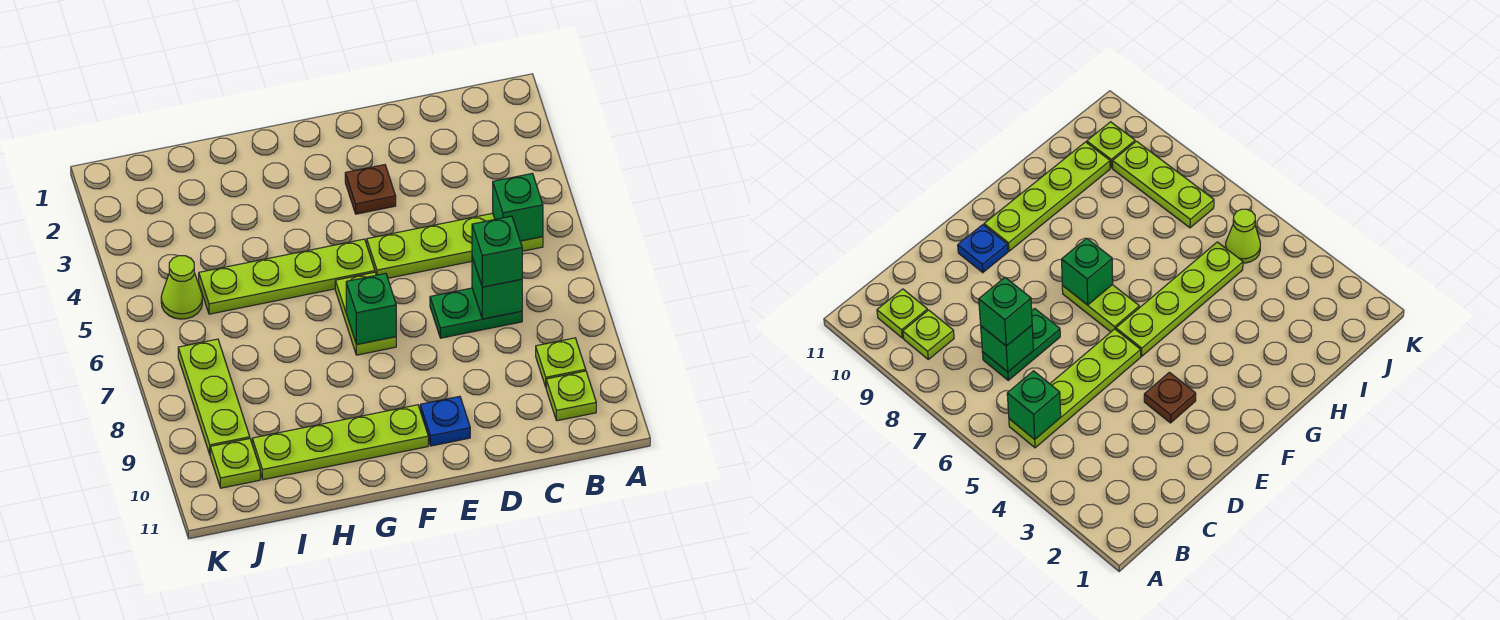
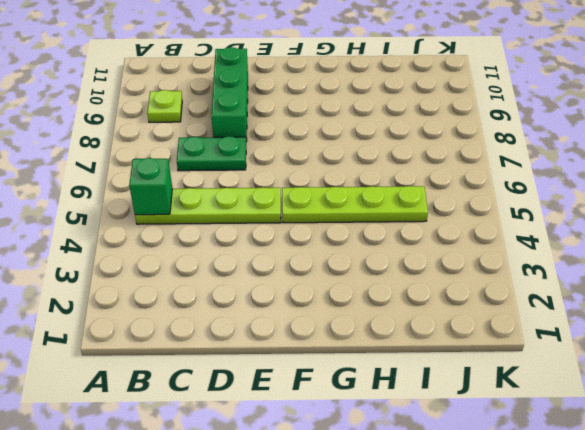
green brick D8:D10 level 1 -> none
none -> lime plate B10 level 1
none -> brown plate E3 level 1
none -> blue plate E10 level 1

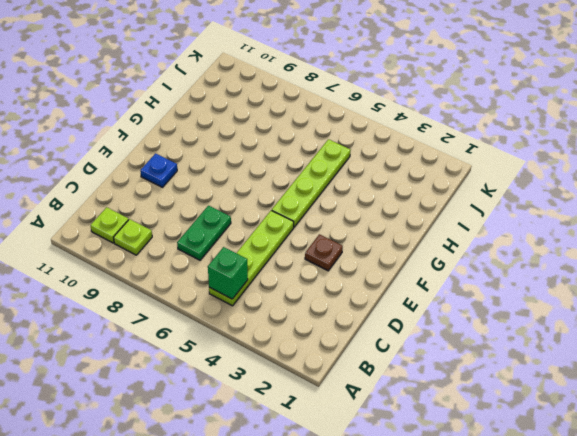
none -> lime plate F6:F7 level 1
none -> lime plate F10:I10 level 1
none -> lime cone J5 level 1

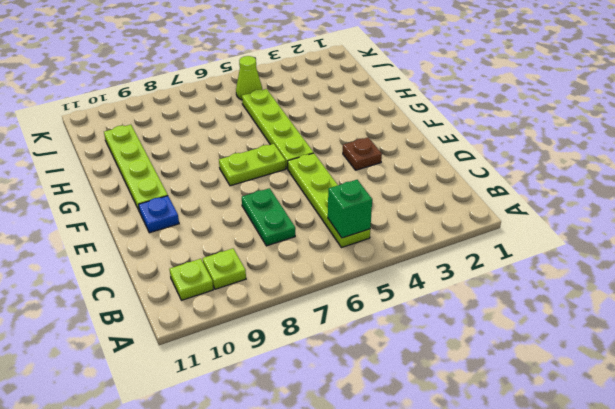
none -> lime plate J7:J9 level 1
none -> lime plate J10 level 1
none -> green brick C7 level 2

